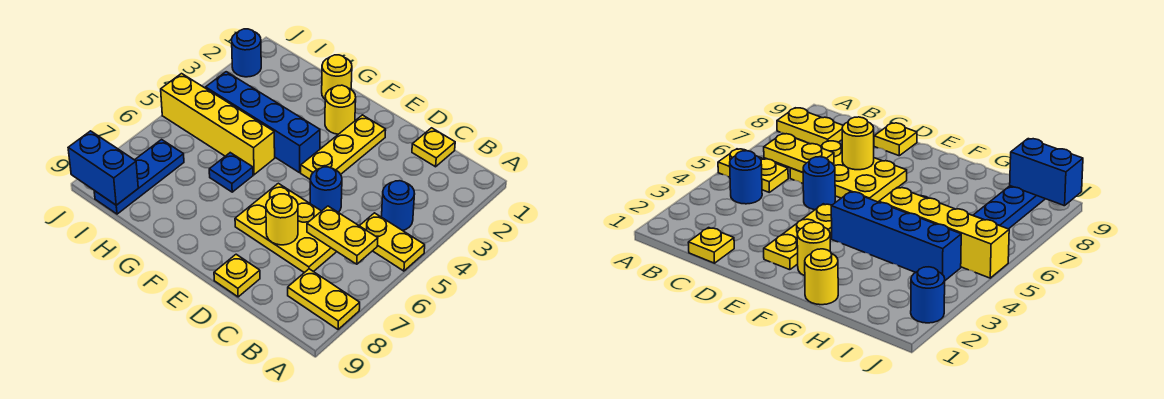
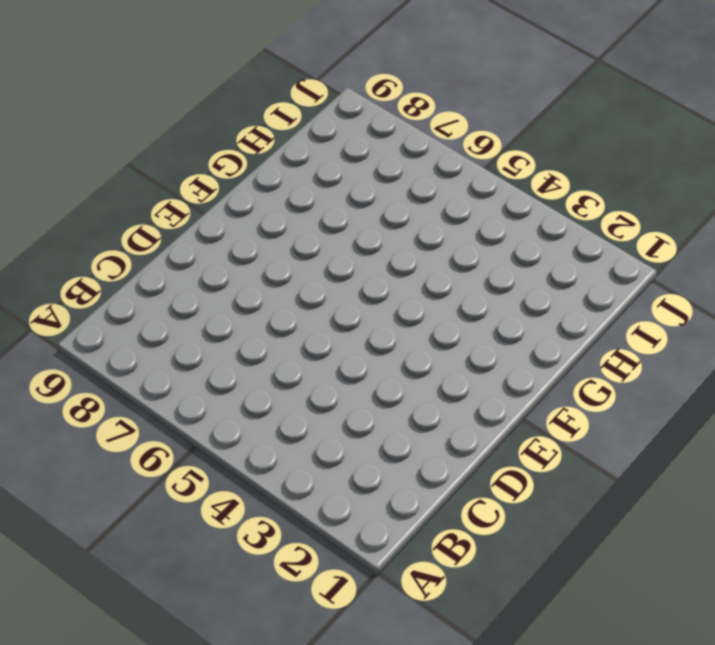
none -> yellow plate A5:B5 level 1
none -> yellow plate A8:B8 level 1
none -> blue round brick B4 level 1

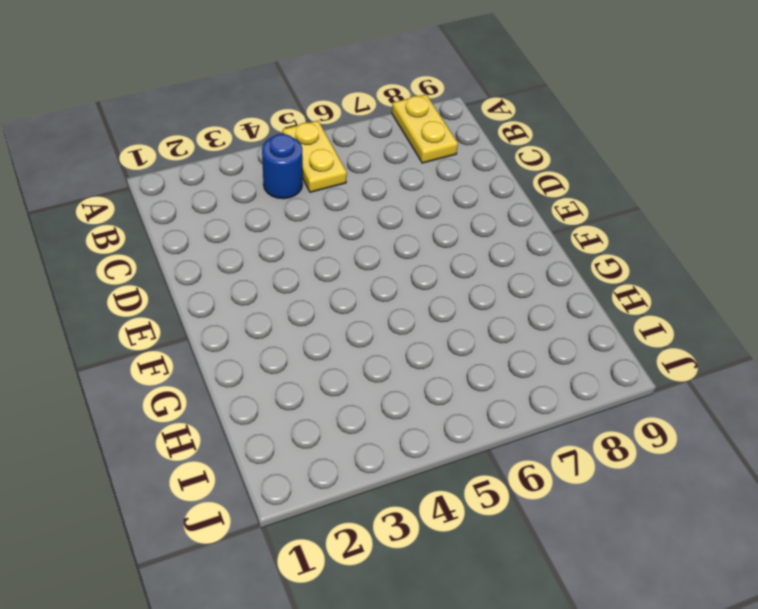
none -> yellow plate C1 level 1
none -> yellow plate C6:E7 level 1
none -> blue round brick D5 level 1

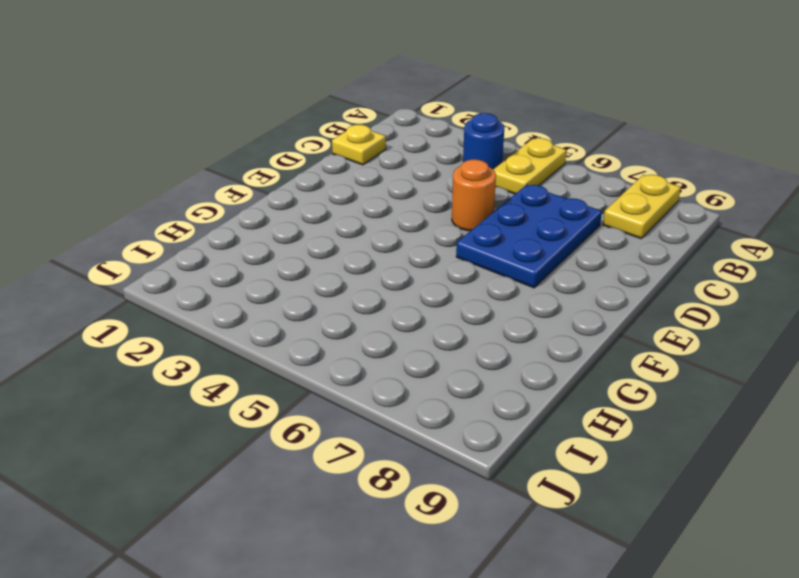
blue plate C6:E7 level 1 -> yellow plate C6:E7 level 1
orange round brick D5 level 1 -> blue round brick D5 level 1
none -> yellow plate D9 level 1
none -> yellow plate E2:E4 level 1
none -> yellow round brick F2 level 1

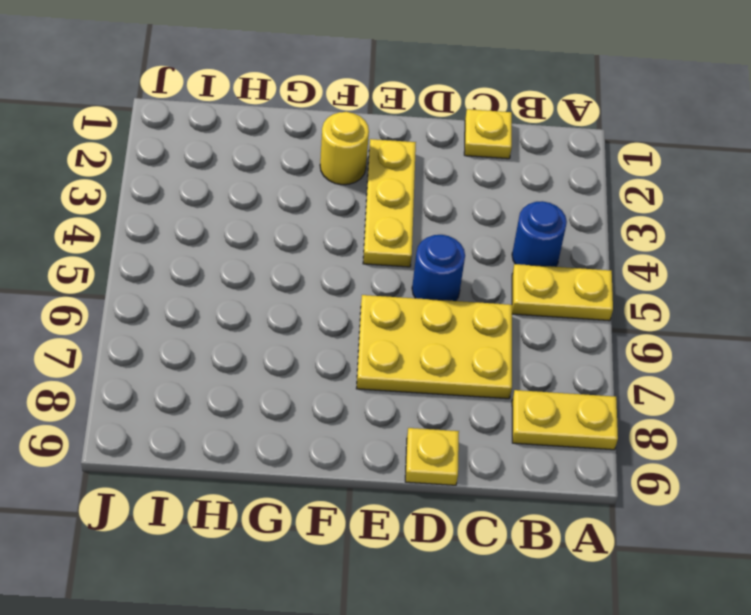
none -> blue brick F4:I4 level 1
none -> yellow round brick G1 level 1
none -> yellow brick G5:J5 level 1

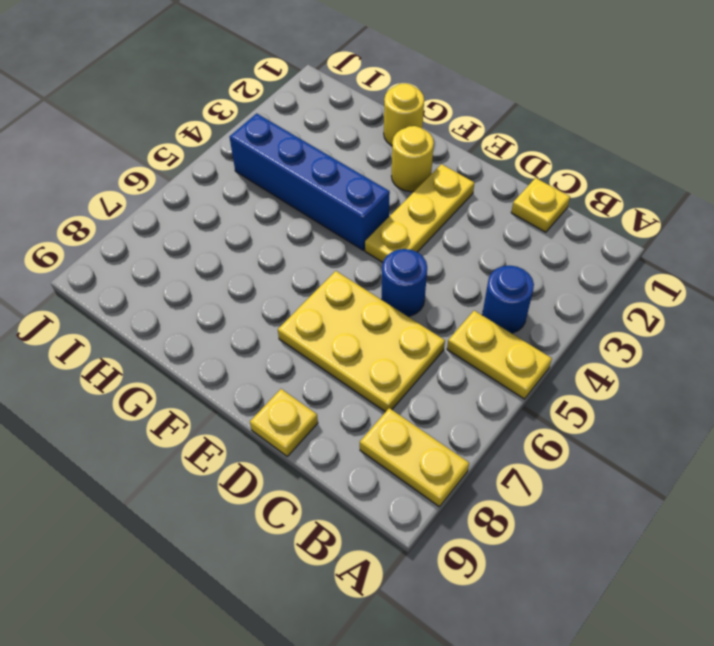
none -> yellow brick G5:J5 level 1
none -> blue plate G6 level 1
none -> blue plate I7:I9 level 1

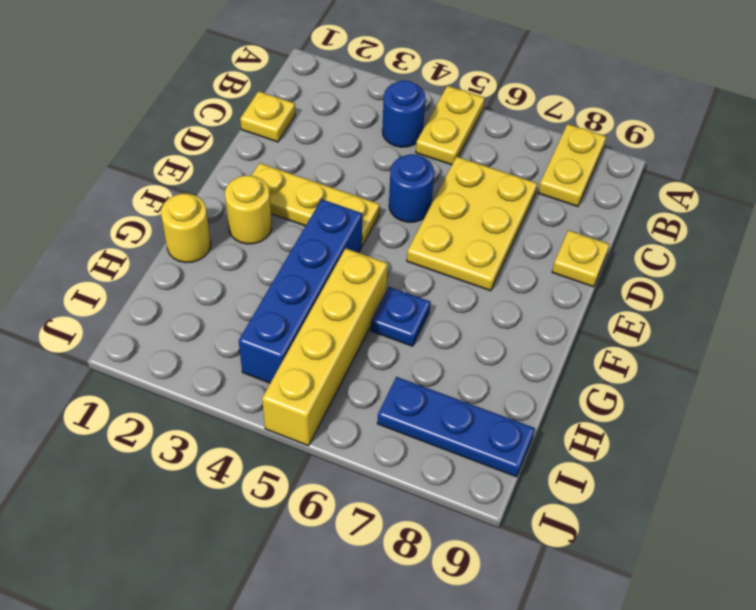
none -> blue round brick J2 level 1
none -> yellow plate B6:C6 level 2
none -> yellow round brick D7 level 2

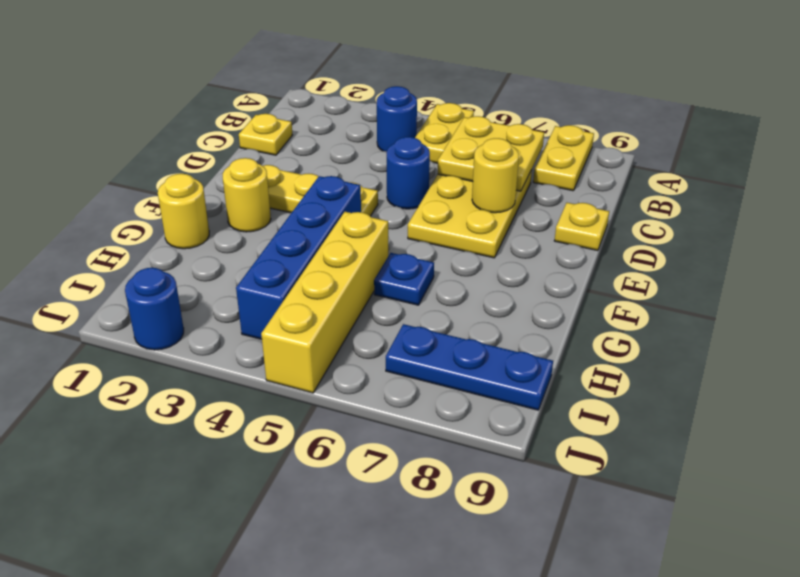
yellow plate B6:C7 level 2 -> yellow plate B6:C6 level 2
none -> blue brick I9:J9 level 2

